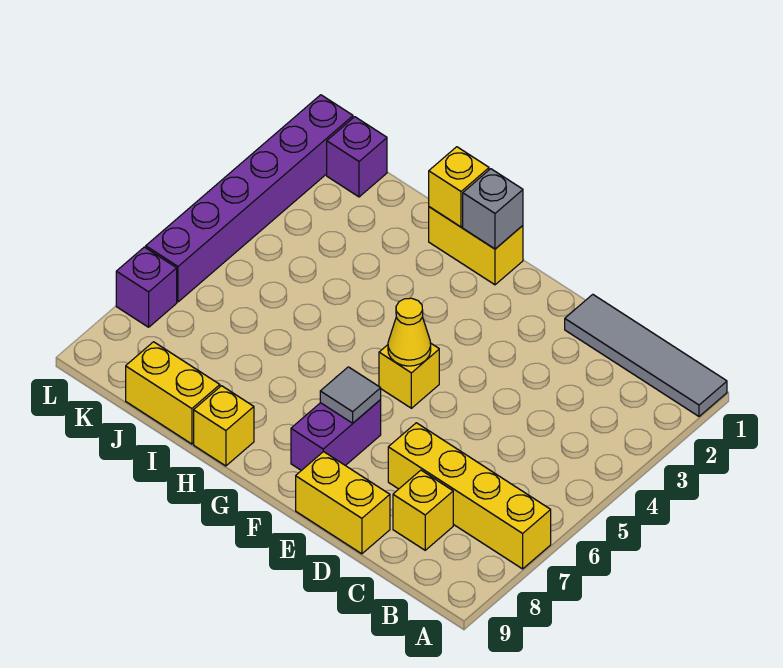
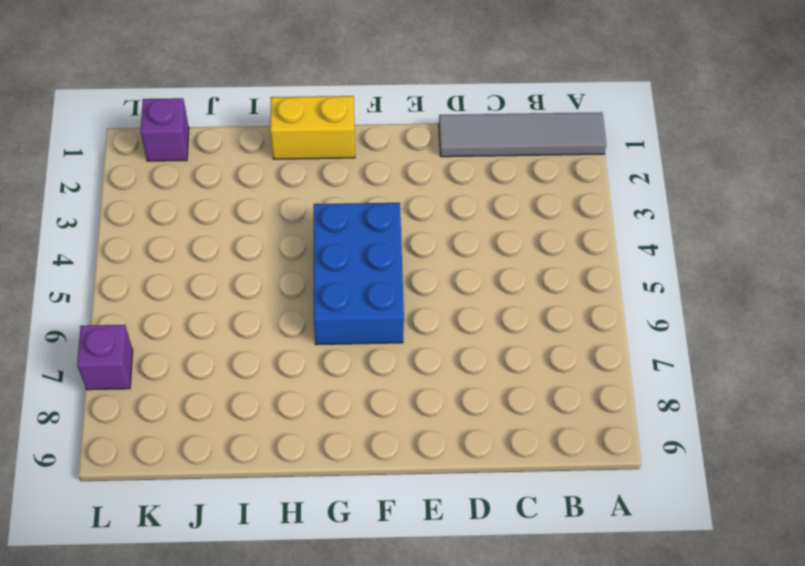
blue brick F4:G6 level 1 -> yellow brick F5 level 1
none -> yellow brick A7:D7 level 1
none -> yellow brick C8 level 1
none -> yellow brick D9:E9 level 1

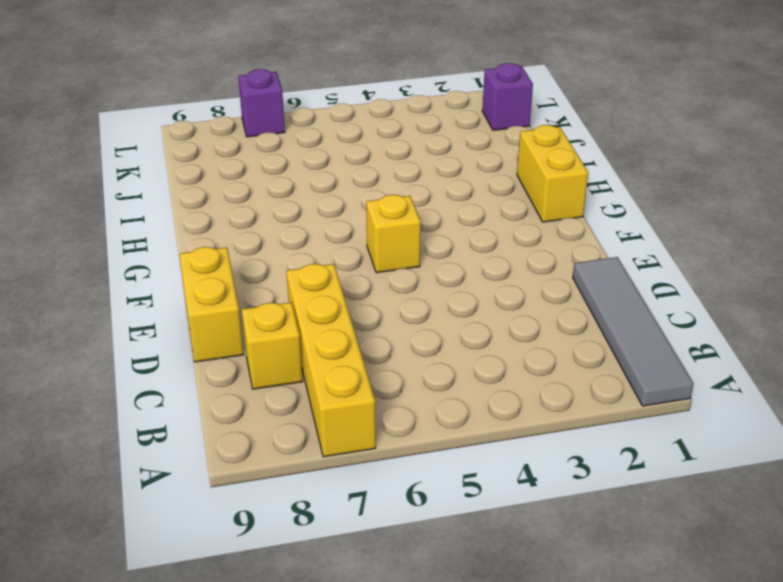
none -> purple brick F7:F8 level 1
none -> yellow brick H9 level 1
none -> yellow brick I9:J9 level 1

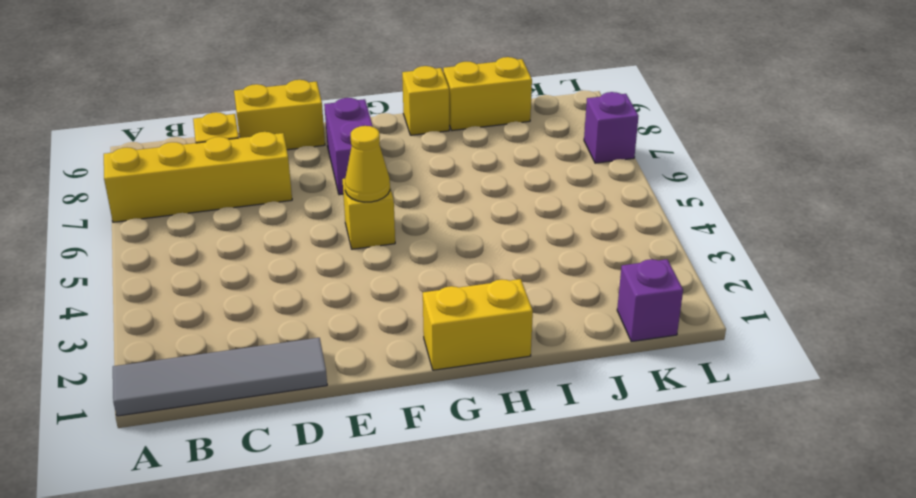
none -> purple brick L1:L6 level 1
none -> grey tile F7 level 2
none -> grey brick G1 level 2

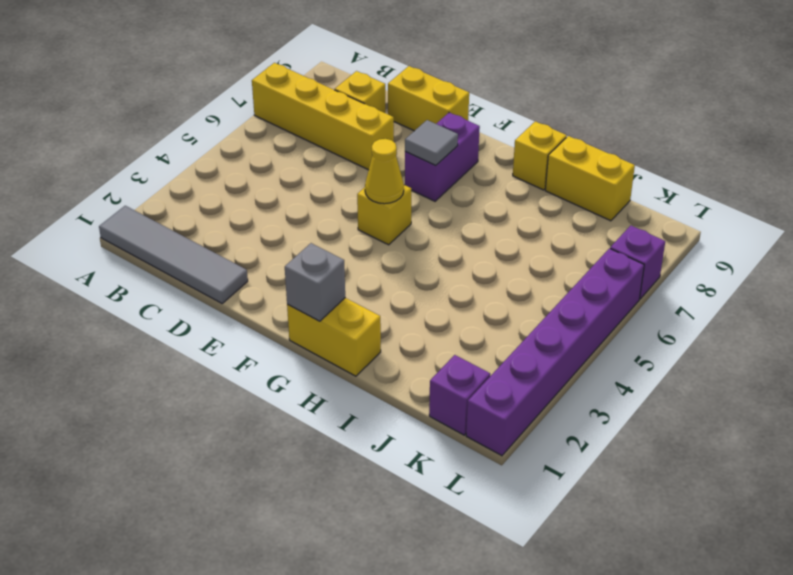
none -> yellow brick H1 level 2

